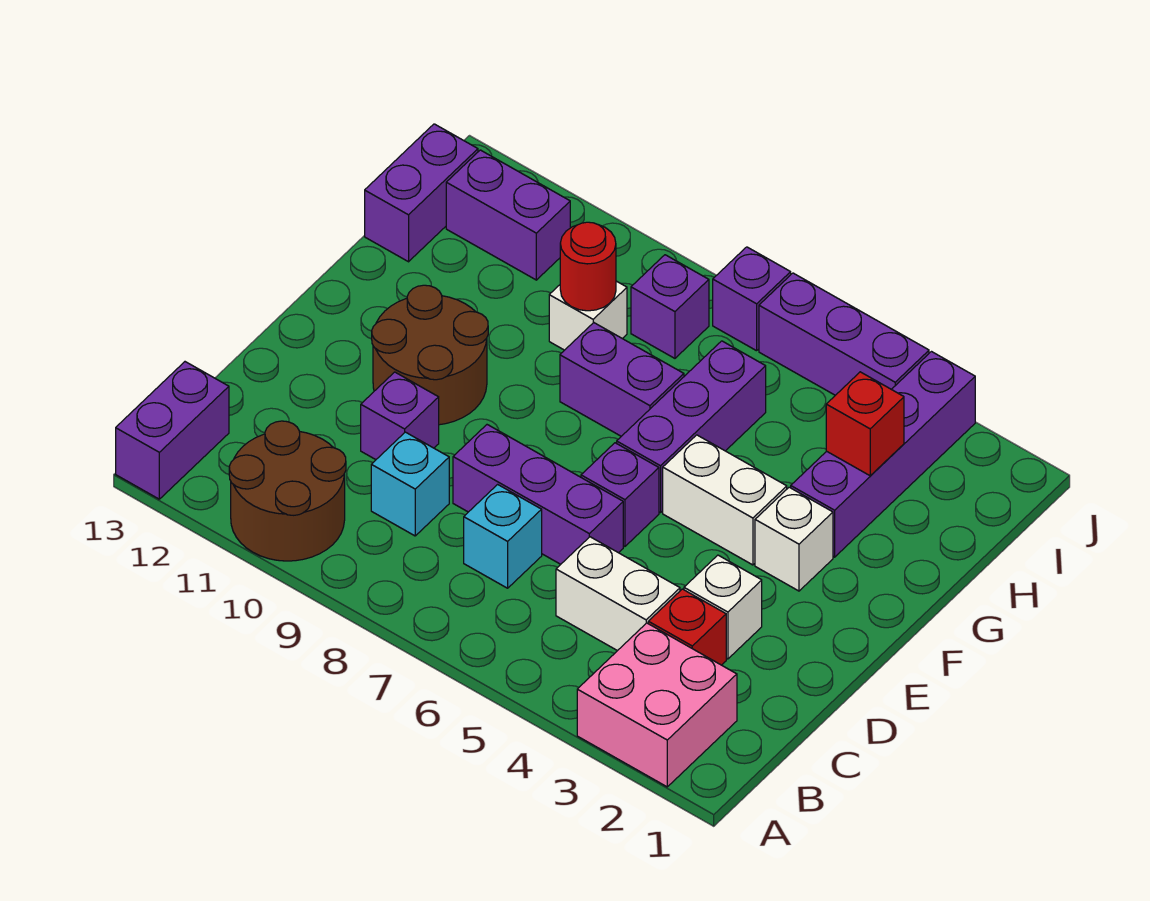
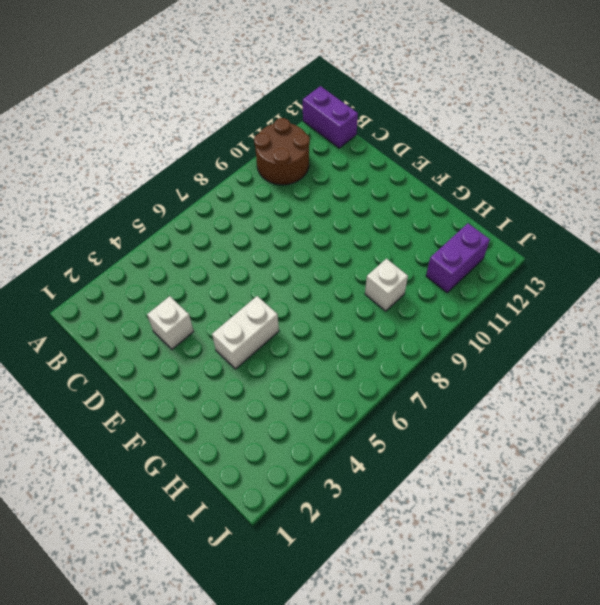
none -> pink brick A2:B3 level 1
none -> red brick C3 level 1
none -> white brick C4:C5 level 1

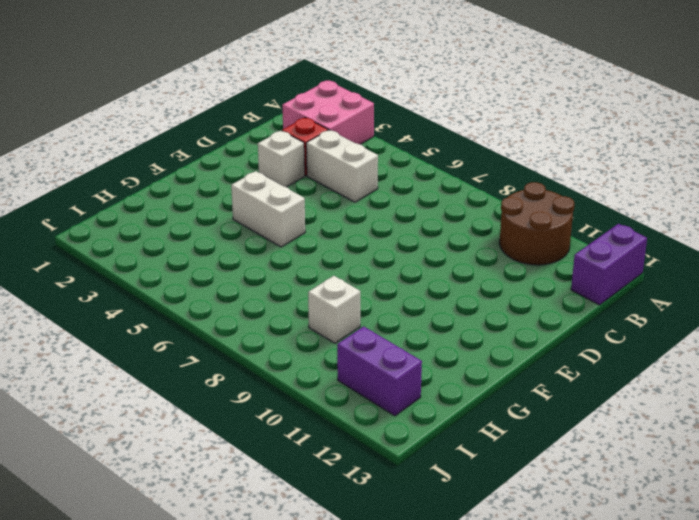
none -> cyan brick C7 level 1
none -> cyan brick C9 level 1
none -> purple brick D6:D8 level 1

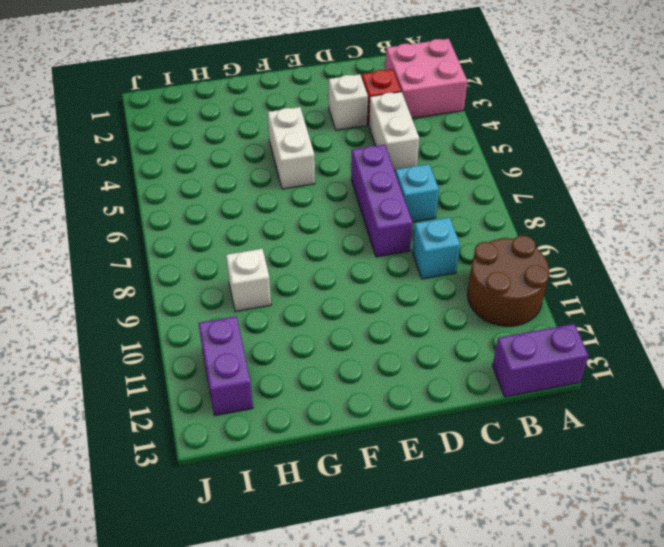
none -> purple brick D10 level 1
none -> purple brick E6 level 1
none -> brown round brick E10:F11 level 1

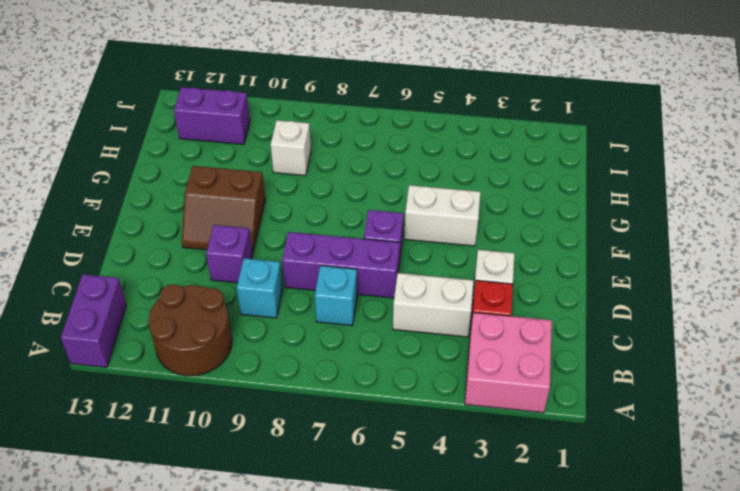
brown slope E10:F11 level 1 top F -> brown round brick E10:F11 level 1
none -> white brick F3 level 1
none -> purple brick F6:H6 level 1
none -> purple brick G3:J3 level 1

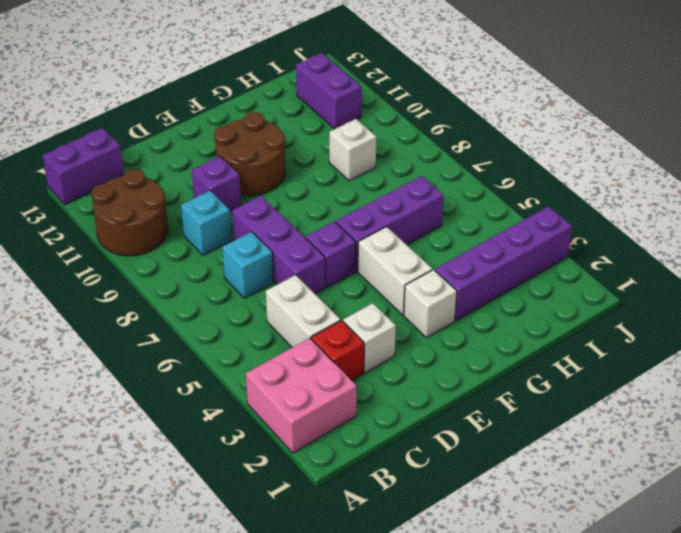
none -> purple brick G7:G8 level 1
none -> purple brick H13:I13 level 1
none -> purple brick I8 level 1

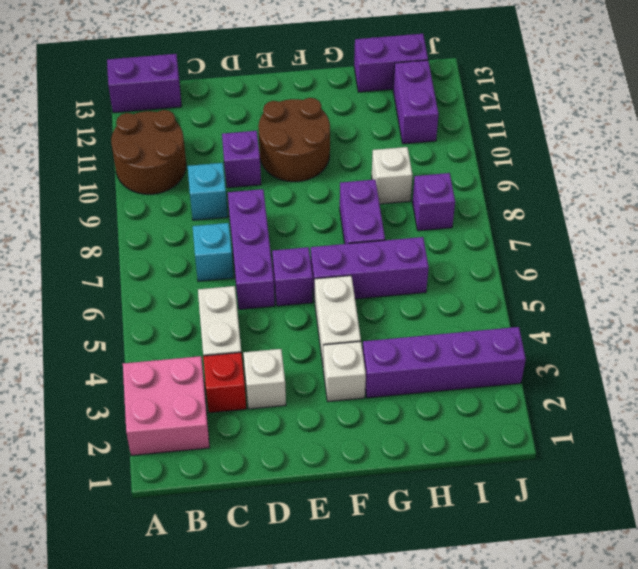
none -> purple brick J4:J6 level 1
none -> purple brick J7 level 1
none -> red brick H3 level 2

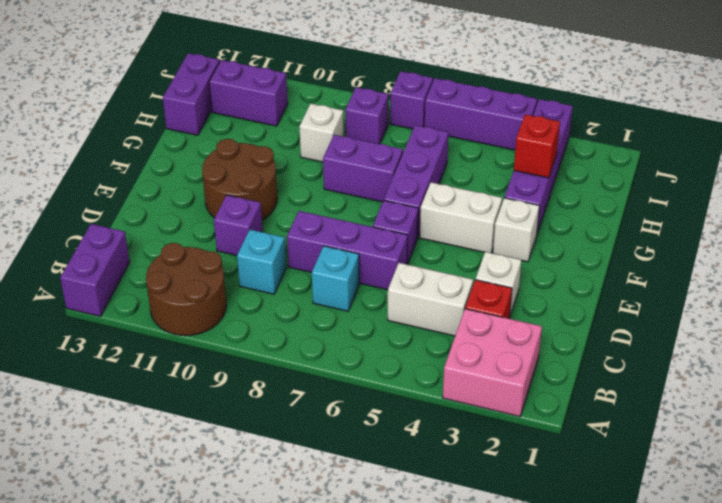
none -> red round brick H9 level 2

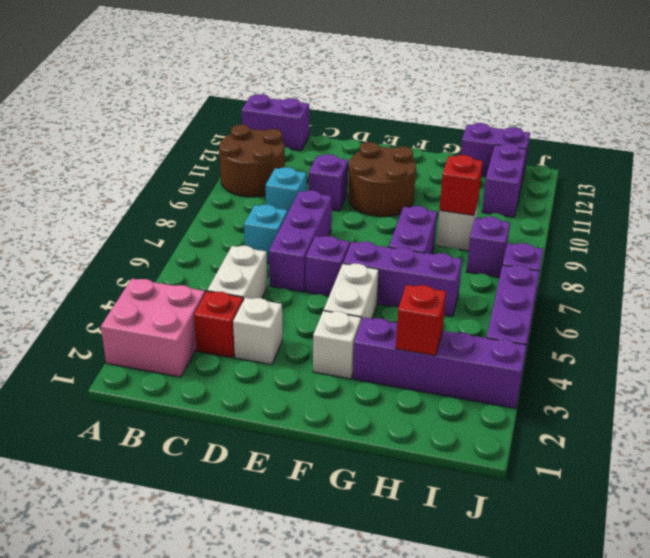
red brick H9 level 2 -> red round brick H9 level 2

